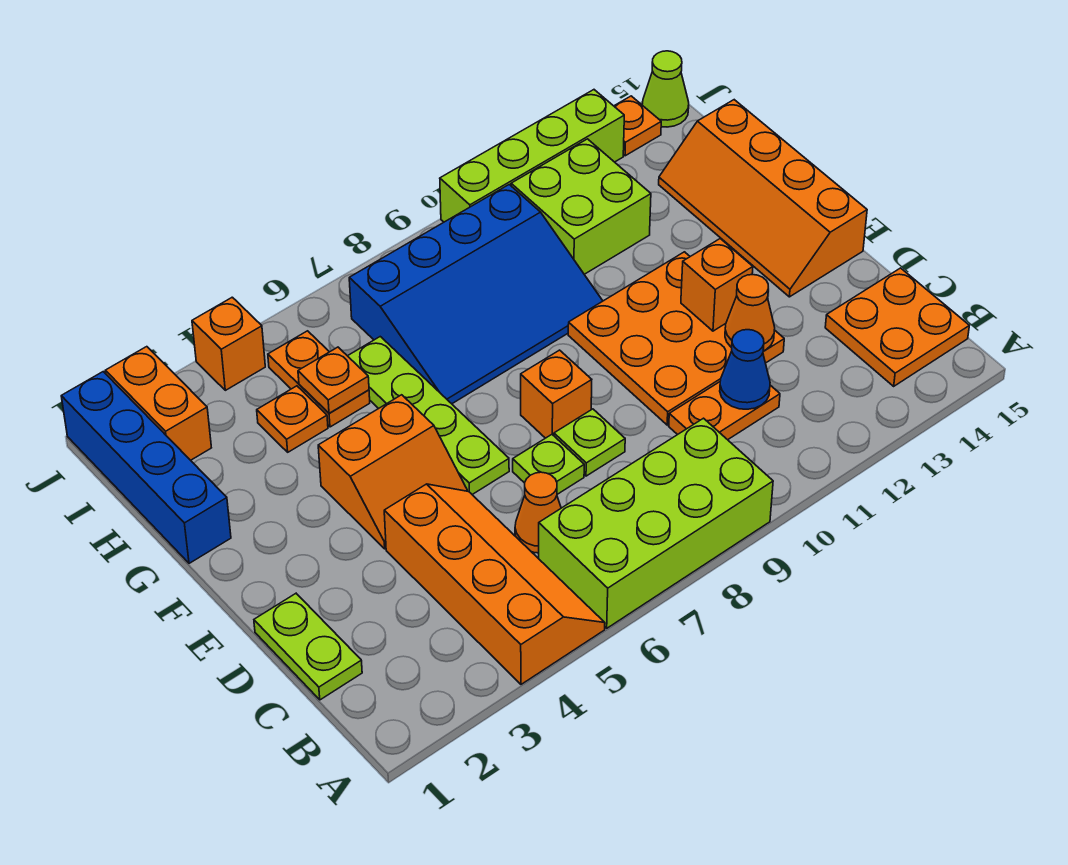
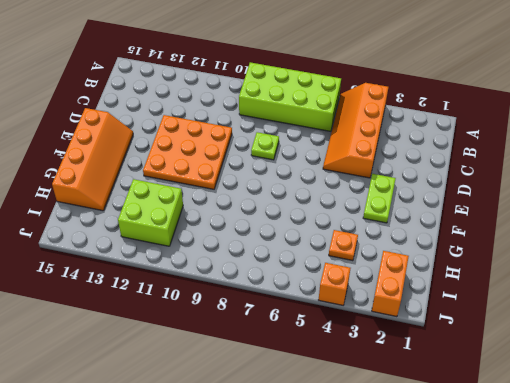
lime plate E3:F3 level 1 -> lime plate C1:D1 level 1
none -> orange plate B14:C15 level 1
none -> orange cone C6 level 1
none -> orange plate C10:C11 level 1

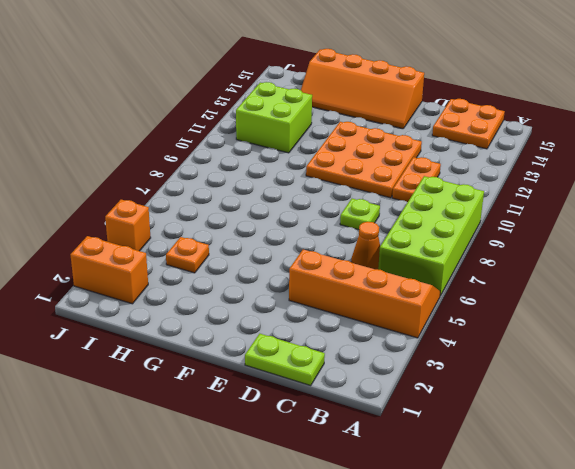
none -> lime plate D7 level 1
none -> orange slope E4:F5 level 1 top F
none -> lime plate E6:H6 level 1

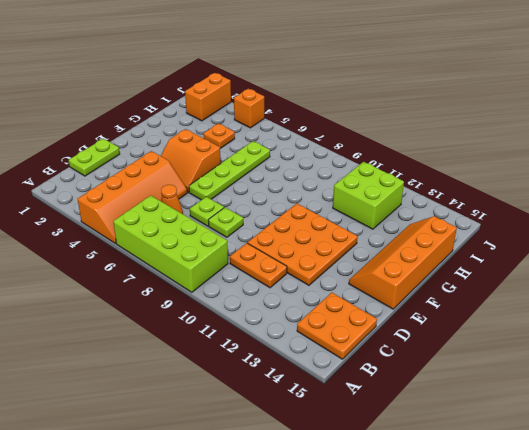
none -> orange brick E8 level 1
none -> blue brick G1:J1 level 1
none -> blue slope G7:I10 level 1 top I

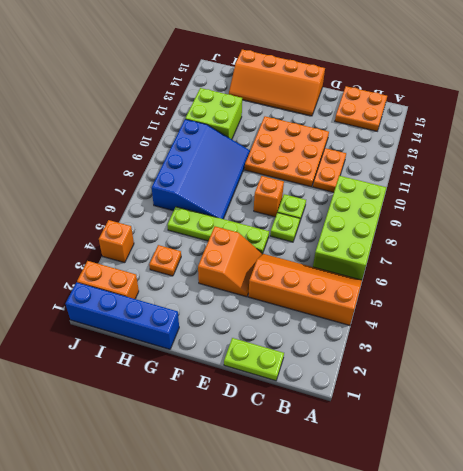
none -> orange cone C6 level 1
none -> orange plate H5:I5 level 1
none -> lime brick J10:J13 level 1

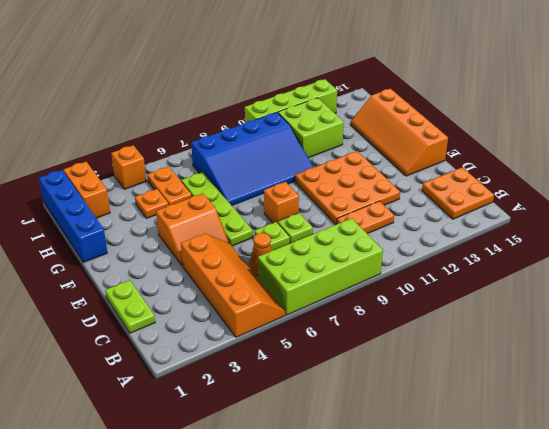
none -> orange plate J14 level 1
none -> lime cone J15 level 1
none -> blue cone C11 level 2

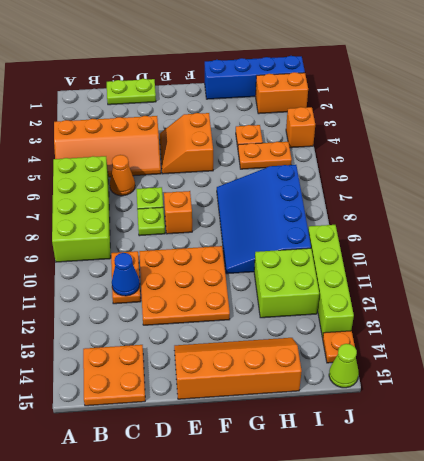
none -> lime plate E6:H6 level 1
none -> orange cone D12 level 2
none -> orange brick E12 level 2

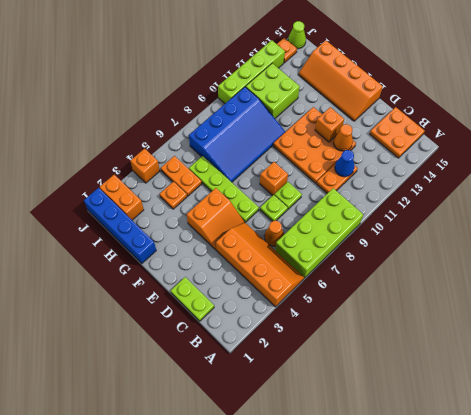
none -> orange plate H5 level 2

